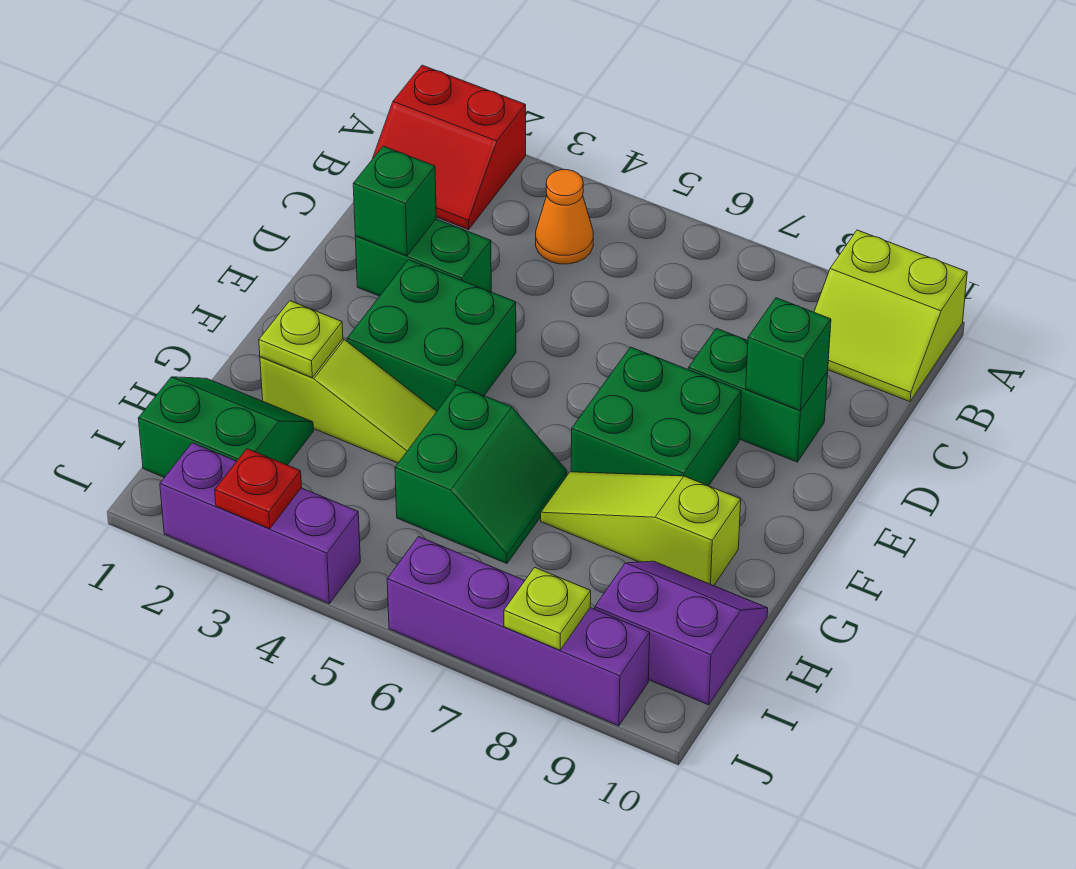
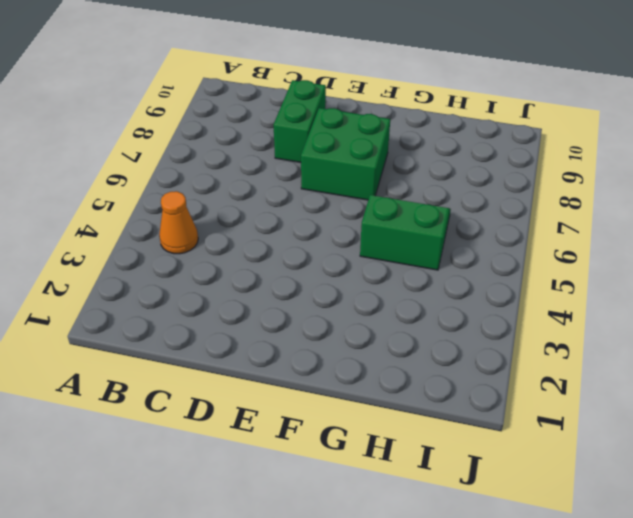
none -> red slope A1:B2 level 1 top A
none -> lime slope A9:B10 level 1 top A
none -> green brick D2:D3 level 1

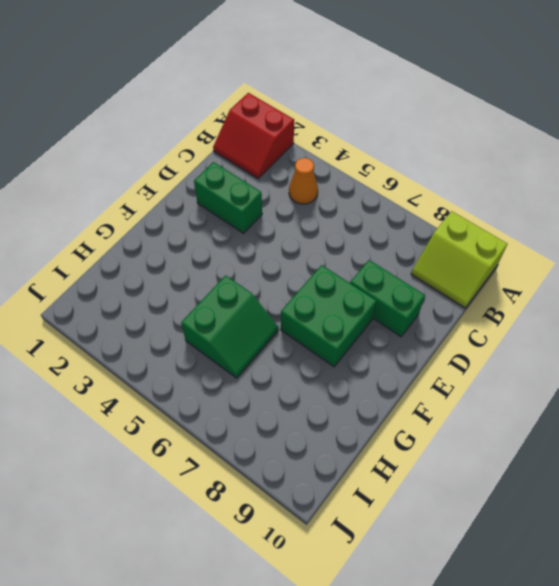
none -> green brick E3:F4 level 1
none -> lime slope G2:G4 level 1 top 2
none -> lime slope G7:G9 level 1 top 9

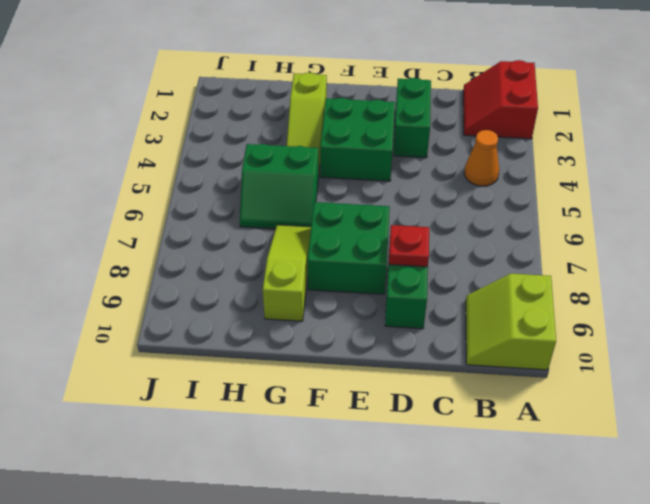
red plate D8 level 2 -> red plate J3 level 2
none -> green slope H1:I2 level 1 top I
none -> purple slope H9:I10 level 1 top I
none -> purple brick J2:J4 level 1

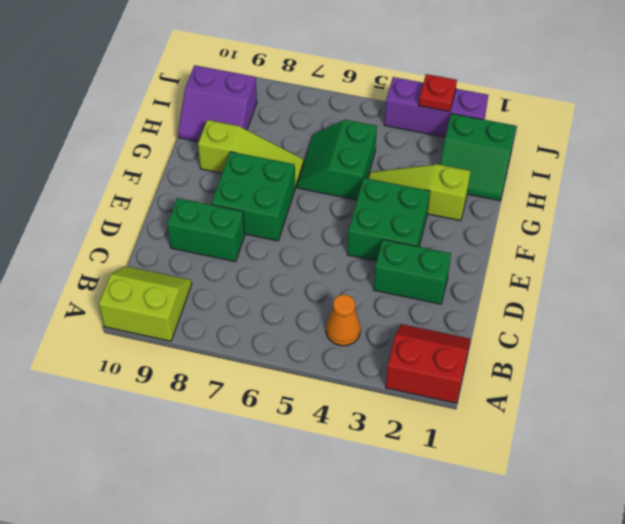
none -> purple brick J6:J9 level 1
none -> green brick D2 level 2
none -> green brick D9 level 2

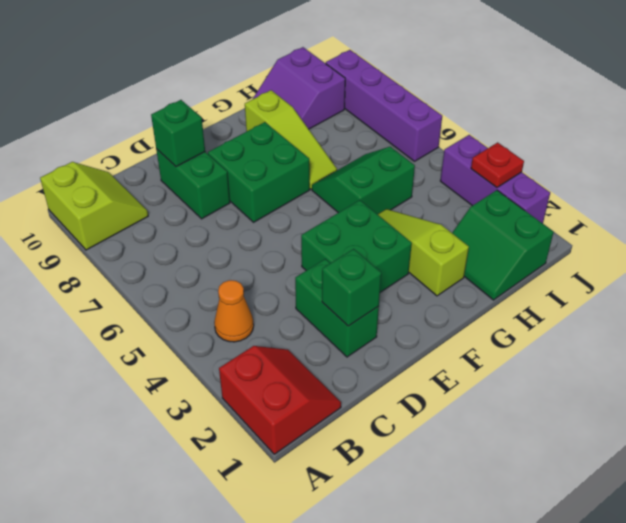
none -> lime plate G2 level 2
none -> lime plate J8 level 2

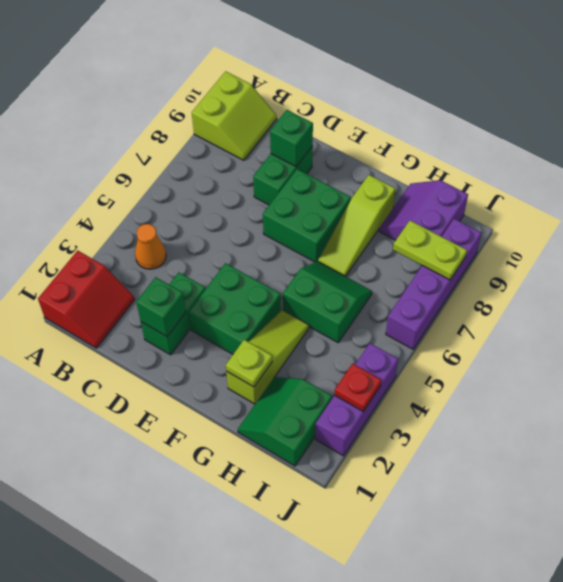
lime plate I8:J8 level 2 -> lime plate J8 level 2

